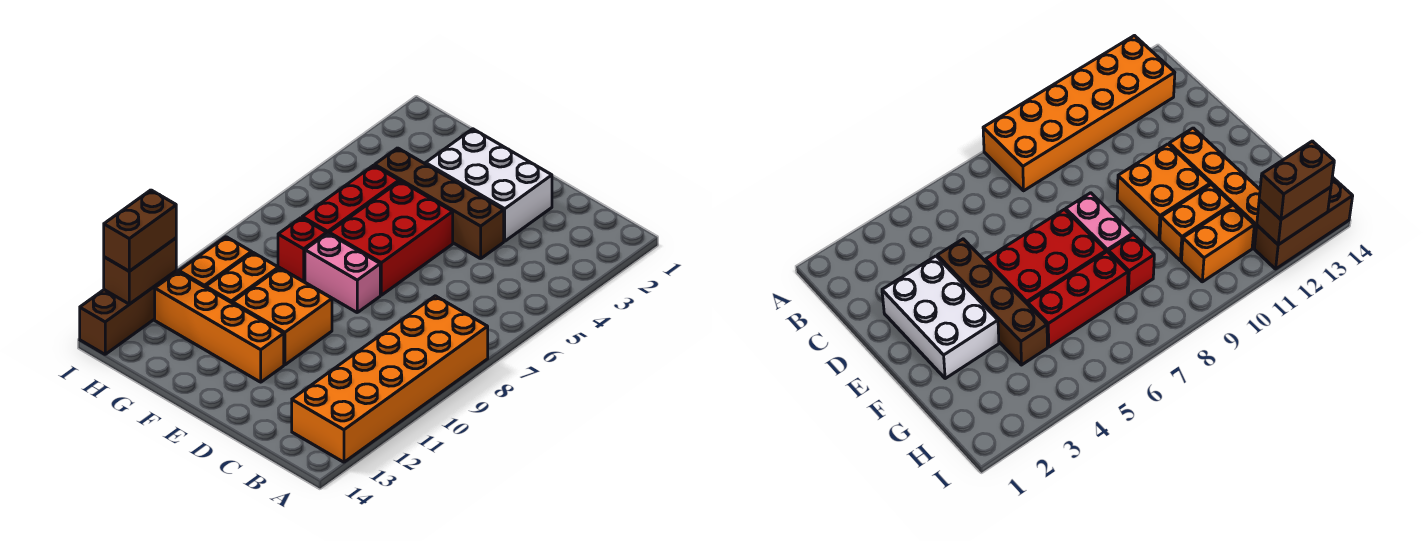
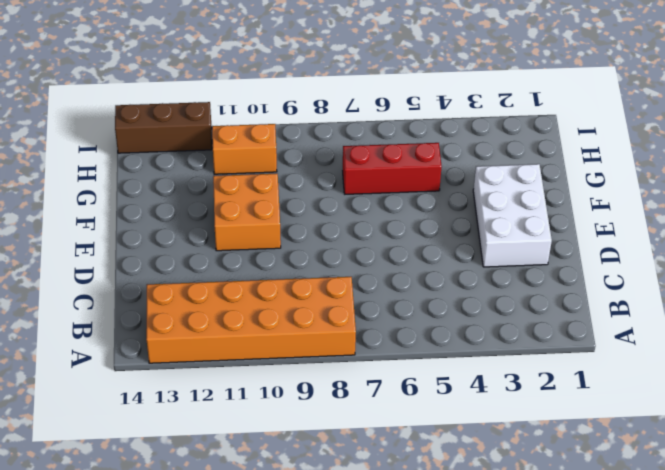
none -> brown brick D4:G4 level 1
none -> red brick E5:F7 level 1
none -> pink brick E8:F8 level 1

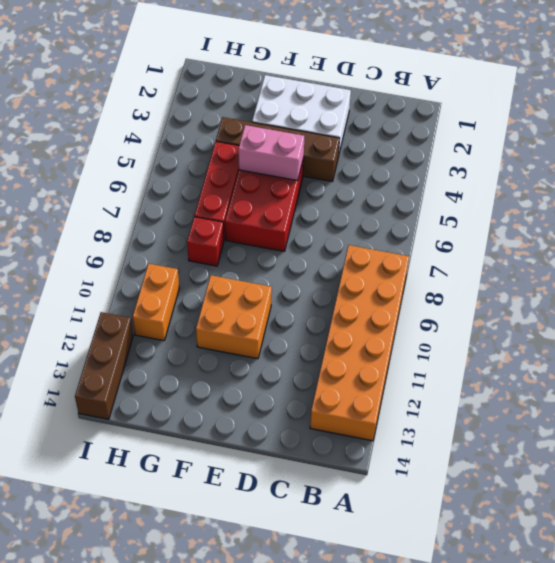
pink brick E5:F5 level 2 -> pink brick E8:F8 level 1
none -> orange brick E12:H12 level 1
none -> orange brick G10:G11 level 1
none -> brown brick I12:I13 level 2

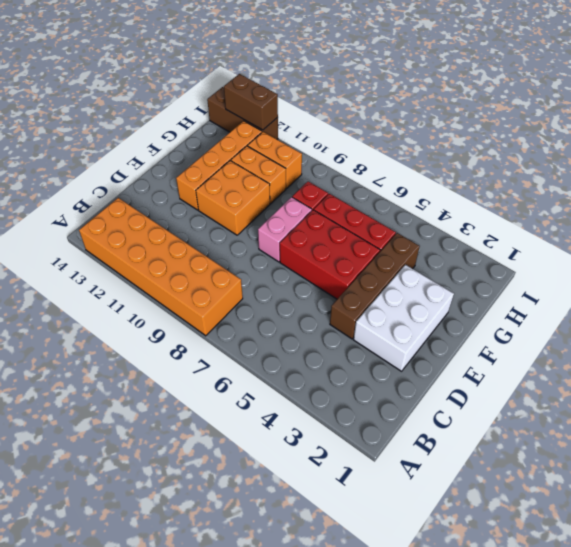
none -> brown brick I12:I13 level 3

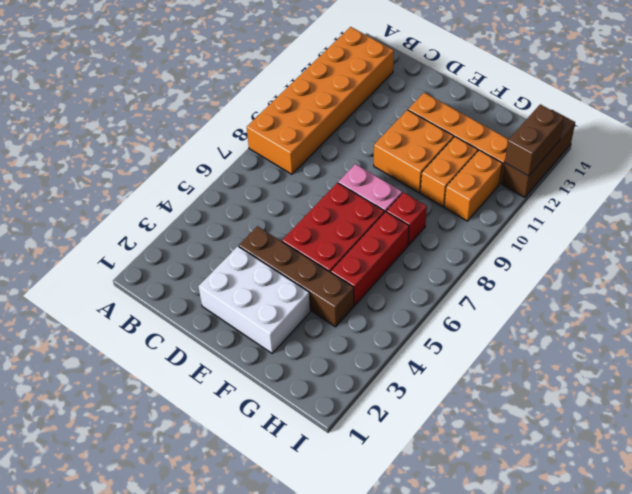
none -> brown brick I12:I13 level 3

